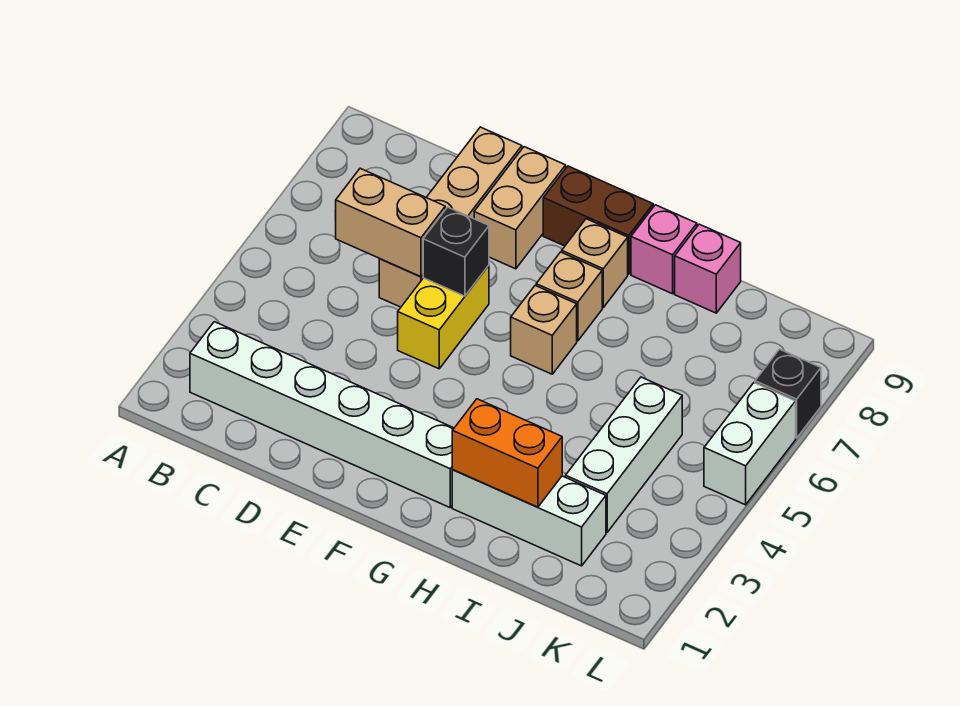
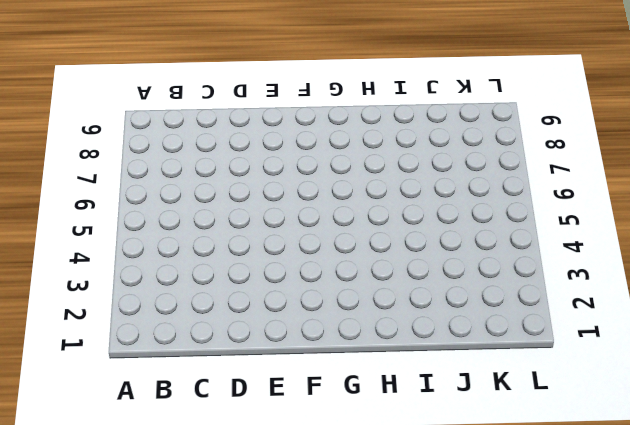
none -> white brick B2:G2 level 1
none -> tan brick D6:D9 level 1
none -> yellow brick E5:E6 level 1

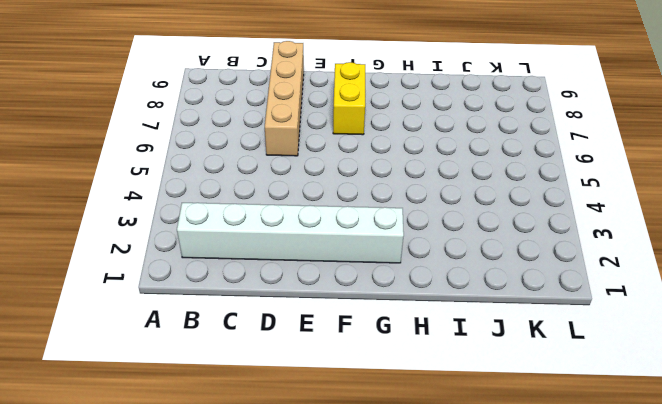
yellow brick F7:F8 level 1 -> yellow brick E5:E6 level 1
none -> tan brick E8:E9 level 1
none -> brown brick F9:G9 level 1
none -> tan brick G6 level 1

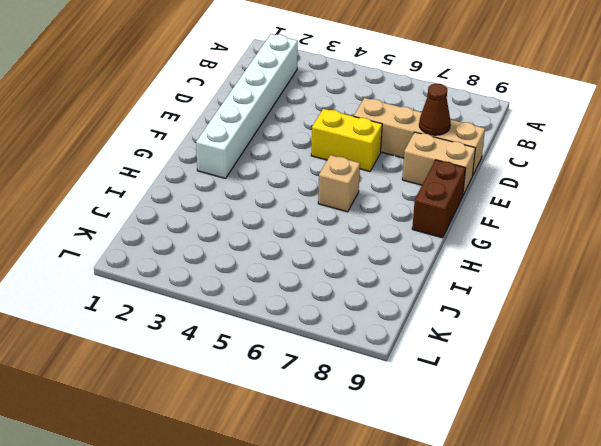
brown cone D8 level 2 -> none
none -> tan brick G7 level 1
none -> tan brick G8 level 1
none -> white brick H2:J2 level 1

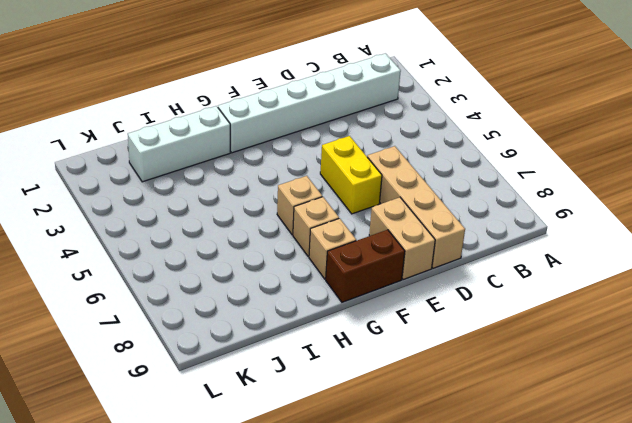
none -> pink brick H9 level 1
none -> pink brick I9 level 1
none -> white brick J3:J5 level 1

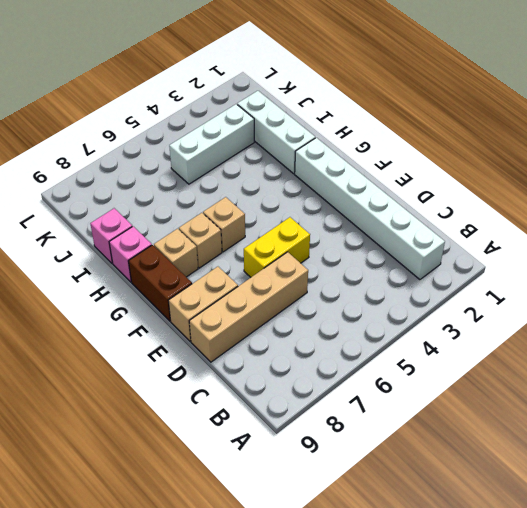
none -> white brick L5:L6 level 1
none -> black brick L7 level 1
none -> tan brick C6:D6 level 2

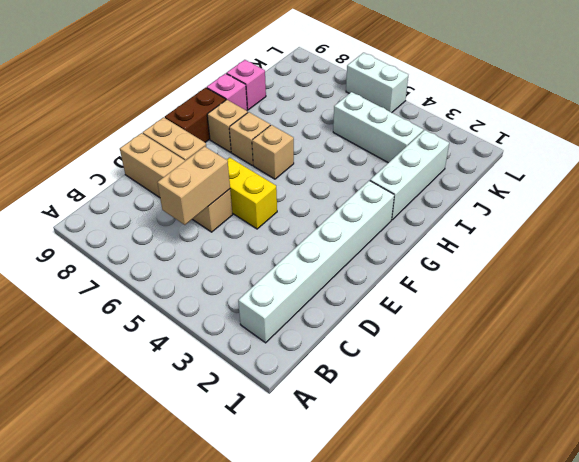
none -> black brick L7 level 1
none -> black brick E6 level 2
none -> orange brick H2:I2 level 2

